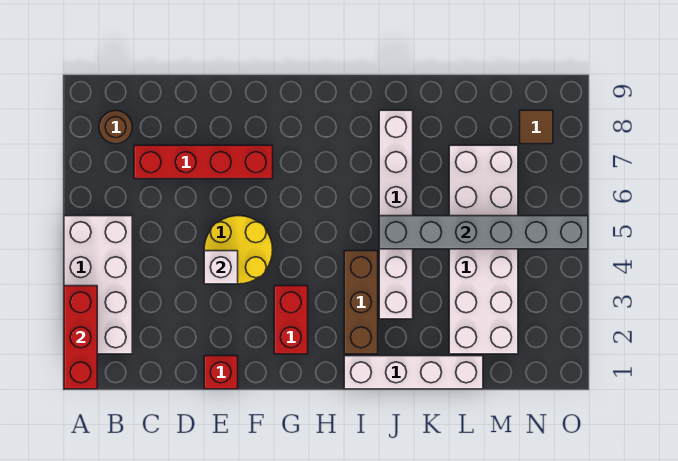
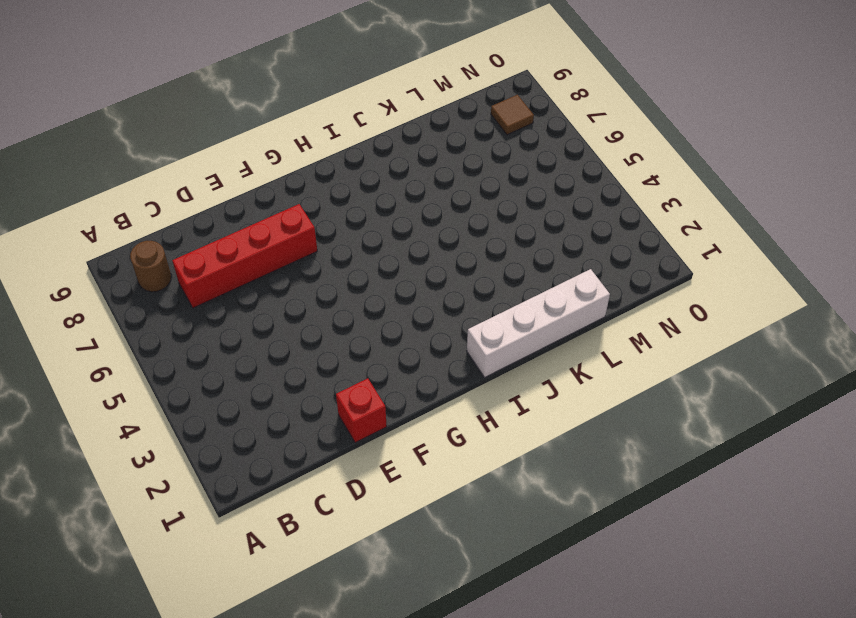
none -> white brick A2:B5 level 1
none -> yellow round brick E4:F5 level 1
none -> red brick G2:G3 level 1

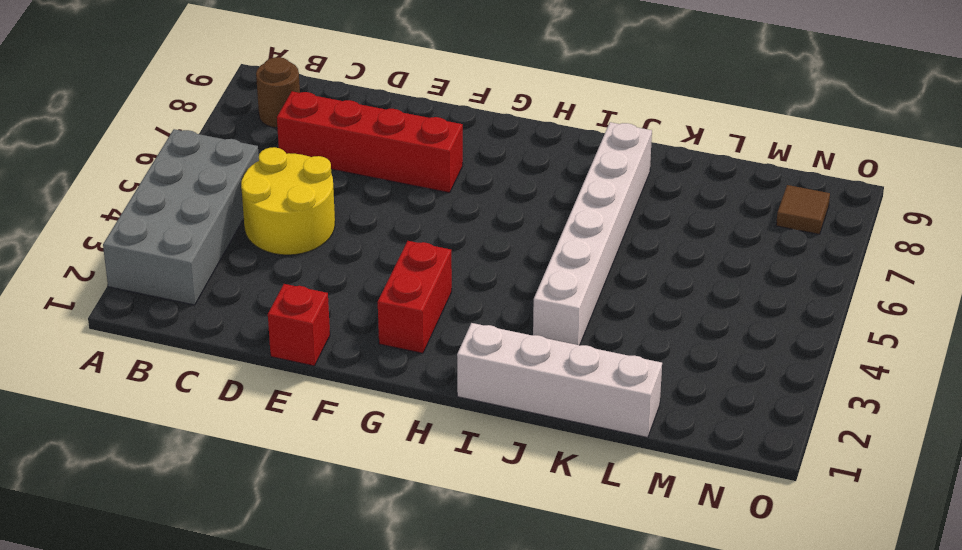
grey brick A2:B5 level 1 -> white brick A2:B5 level 1
yellow round brick C4:D5 level 1 -> yellow round brick E4:F5 level 1
none -> brown brick I2:I4 level 1
none -> white brick L2:M7 level 1
none -> red brick A1:A3 level 2

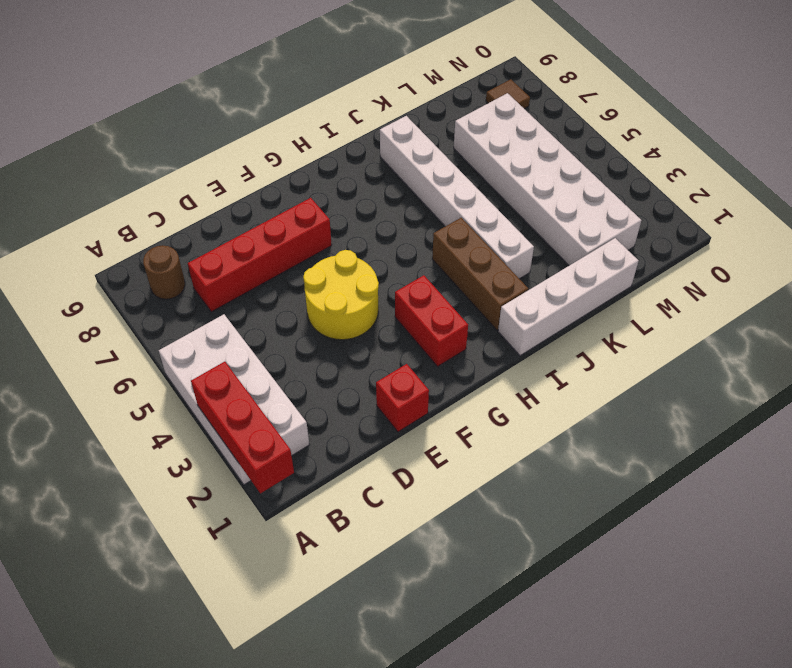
none -> white brick E4 level 2
none -> grey brick J5:O5 level 2

